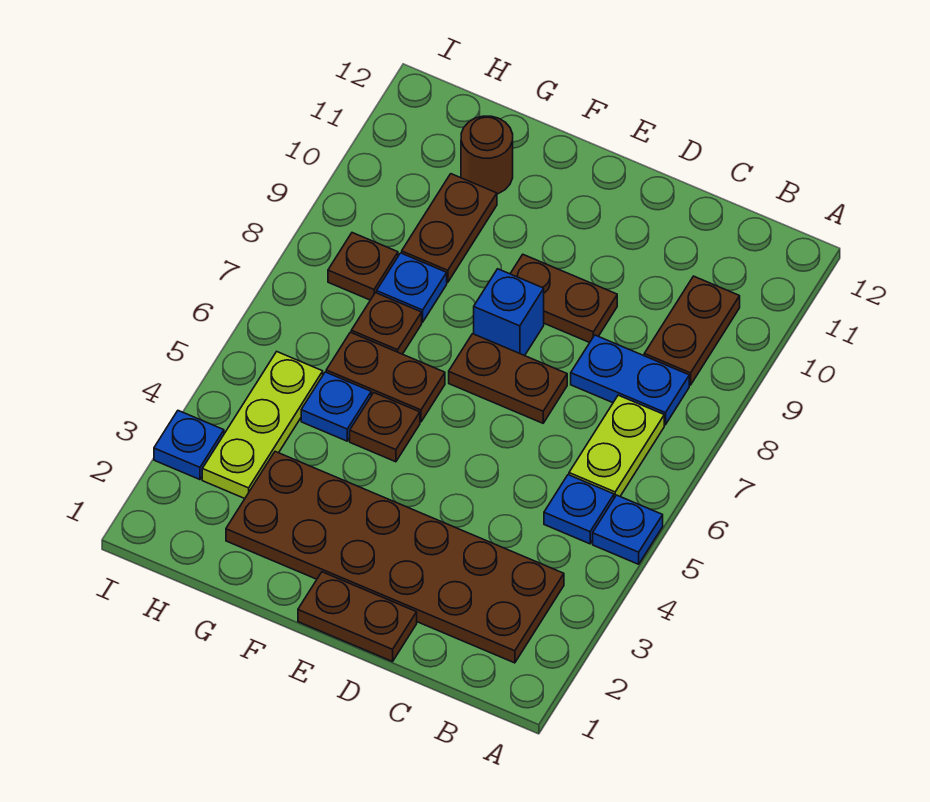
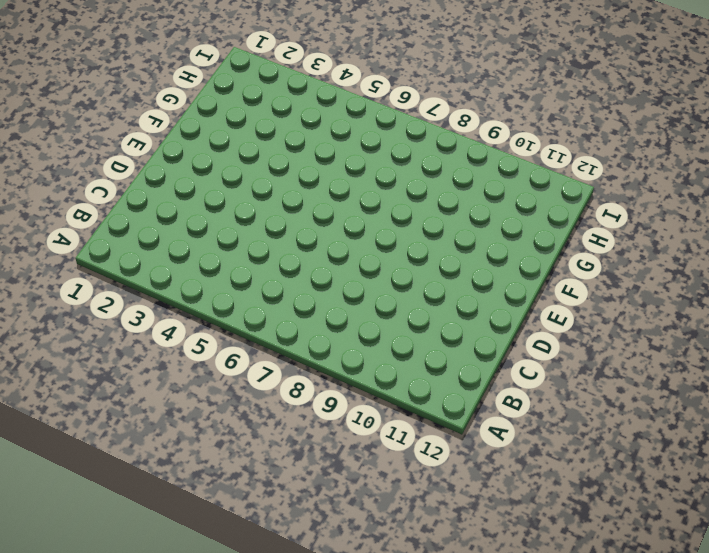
none -> blue plate A5 level 1
none -> brown plate B2:G3 level 1
none -> blue plate B5 level 1

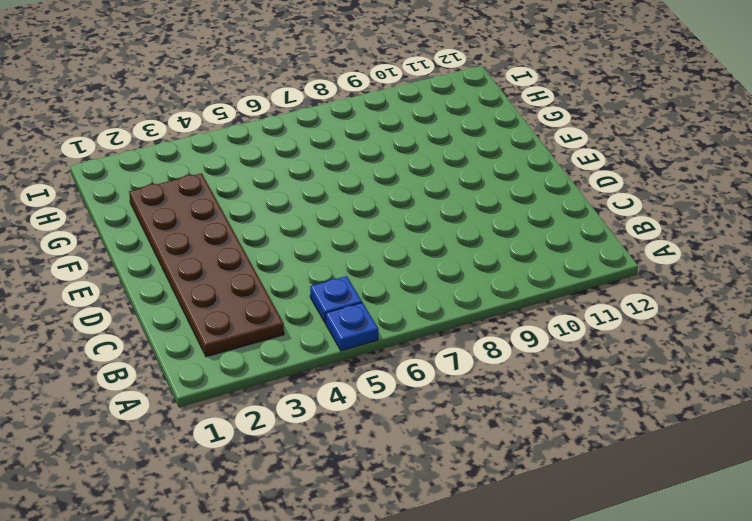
none -> lime plate B6:B7 level 1
none -> blue plate B8:C8 level 1
none -> brown plate B9:B10 level 1

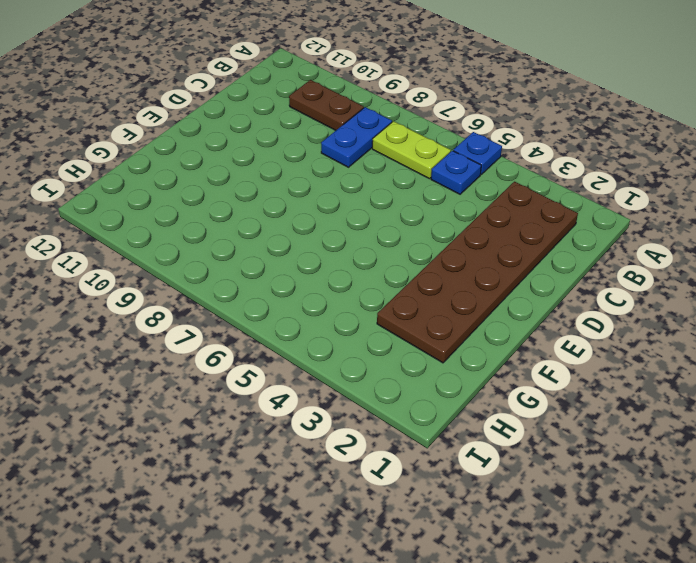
none -> brown plate D1:E1 level 1
none -> brown plate D7:E7 level 1
none -> brown plate D9:E9 level 1

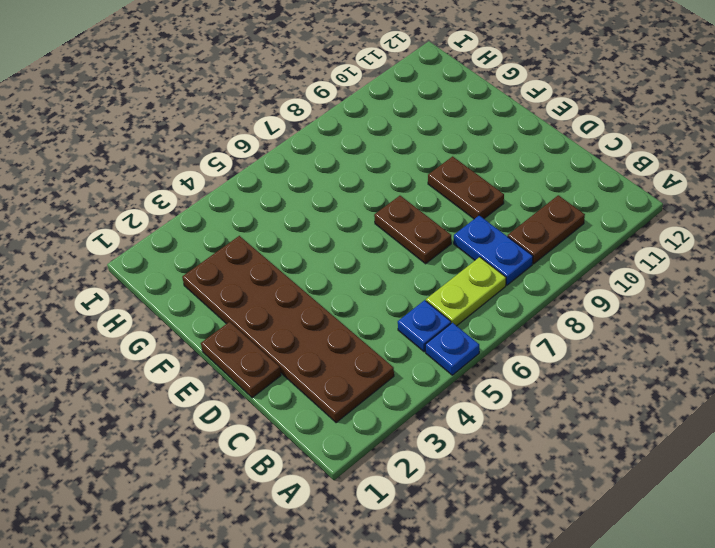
none -> blue brick E8 level 1
none -> brown plate F5 level 1
none -> brown plate F6:G6 level 1

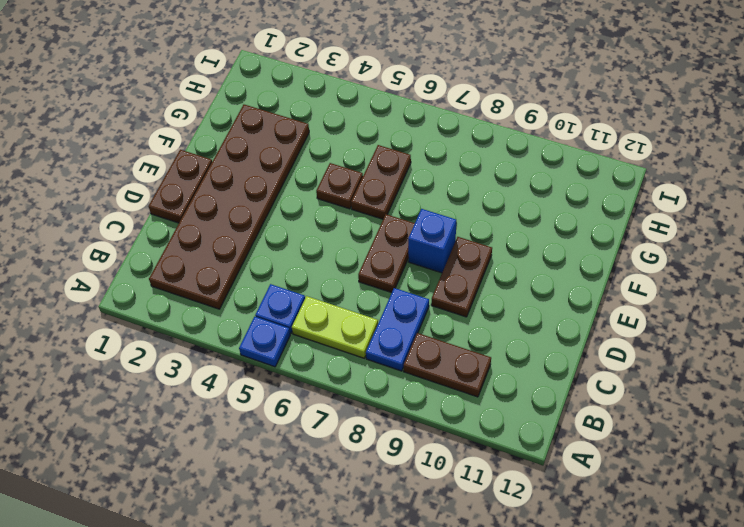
none -> blue plate G5 level 1
none -> brown plate G7 level 1
none -> blue plate G8 level 1

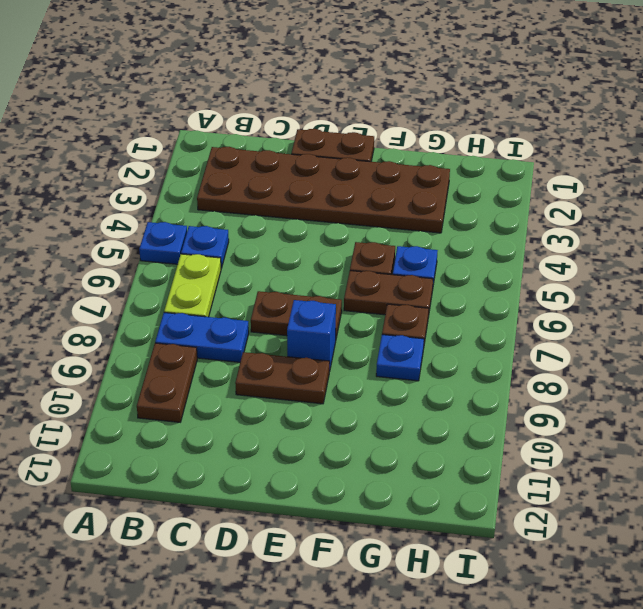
none -> brown plate G9:G10 level 1
none -> brown round brick G11 level 1
none -> lime plate H3:H5 level 1

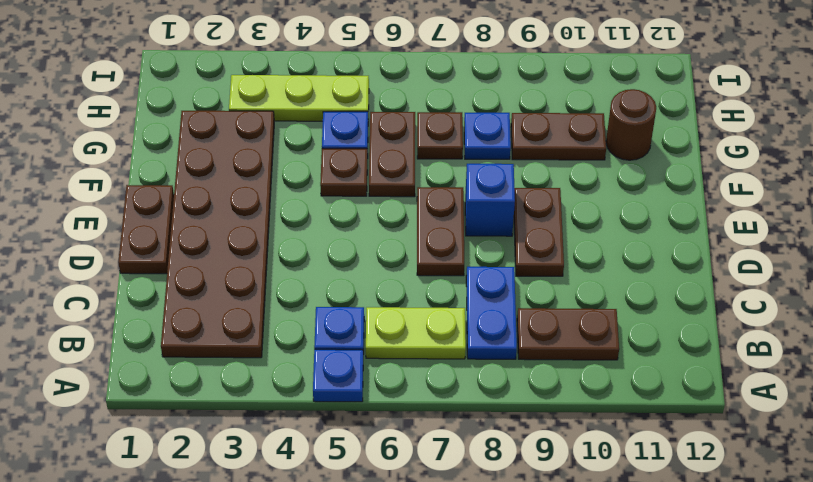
none -> brown plate H8 level 1
none -> blue plate I3 level 1

